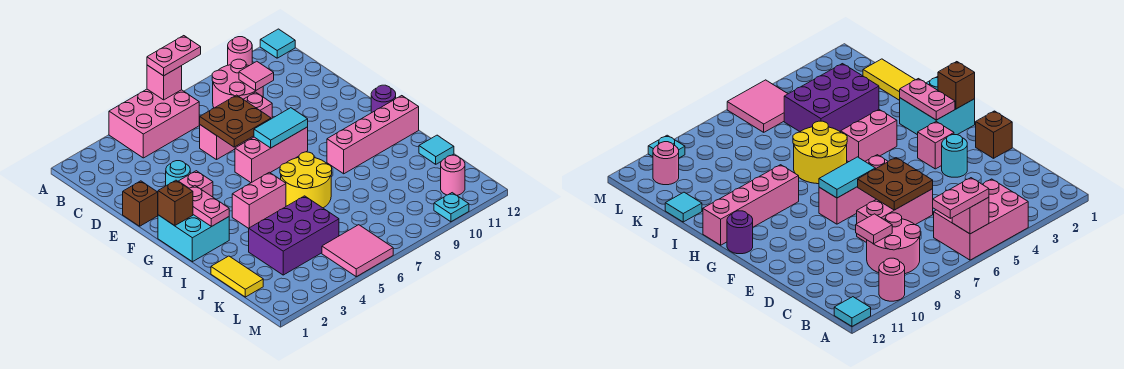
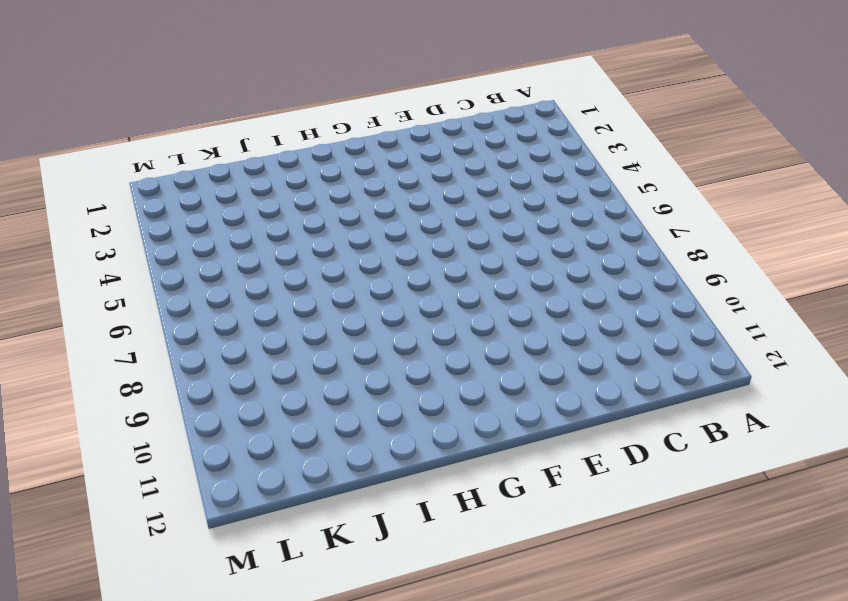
none -> pink brick A4:B6 level 1
none -> pink round brick A10 level 1
none -> cyan tile A12 level 1

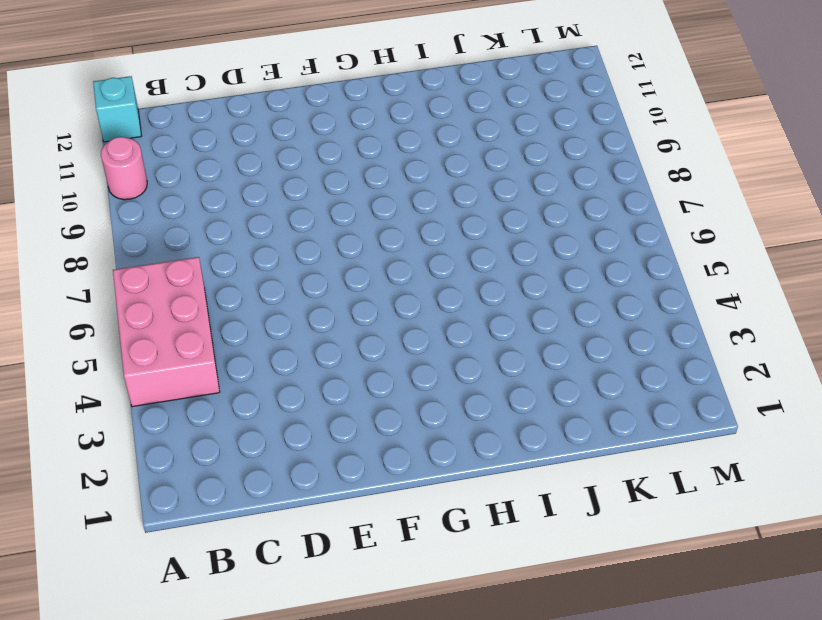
cyan brick A12 level 1 -> cyan tile A12 level 1
none -> pink round brick B8:C9 level 1
none -> pink brick D6:D8 level 1
none -> brown brick E1 level 1

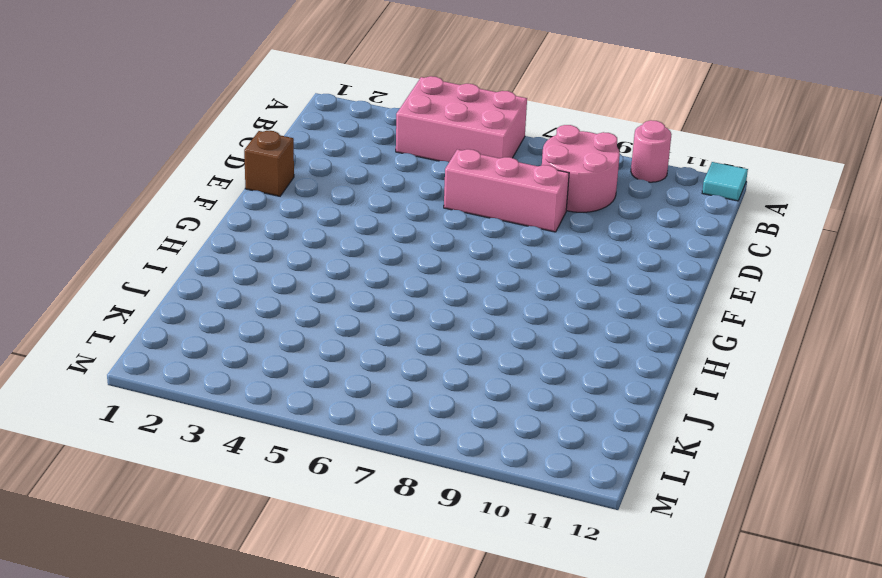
none -> cyan round brick E3 level 1
none -> pink brick F3 level 1
none -> pink brick F6:F8 level 1

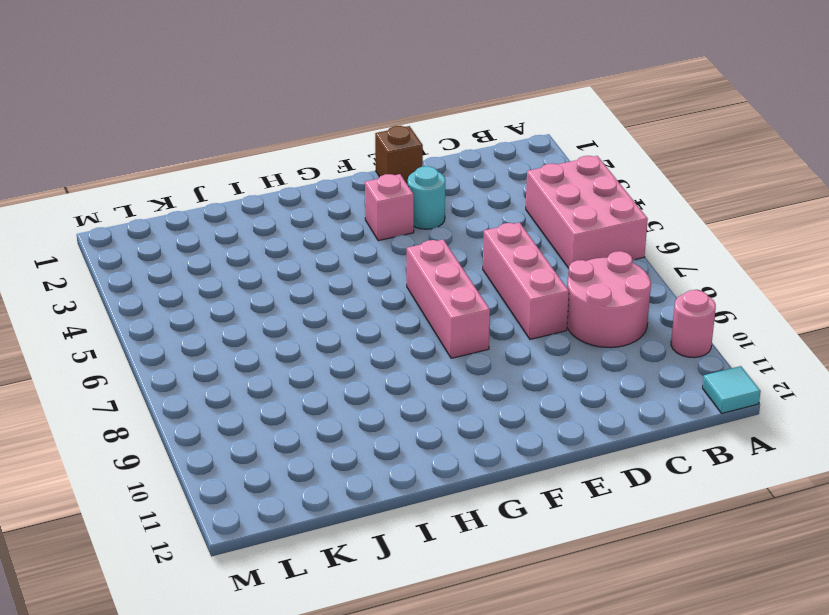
none -> cyan brick G1:H2 level 1
none -> purple round brick G12 level 1
none -> pink brick H4:H5 level 1

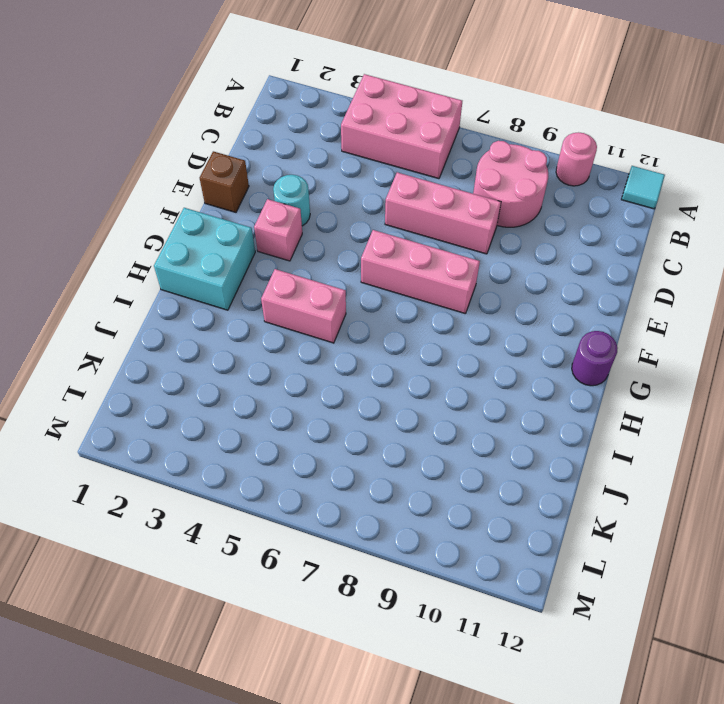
none -> yellow round brick H6:I7 level 1
none -> pink brick H9:H12 level 1
none -> yellow tile J1:K1 level 1

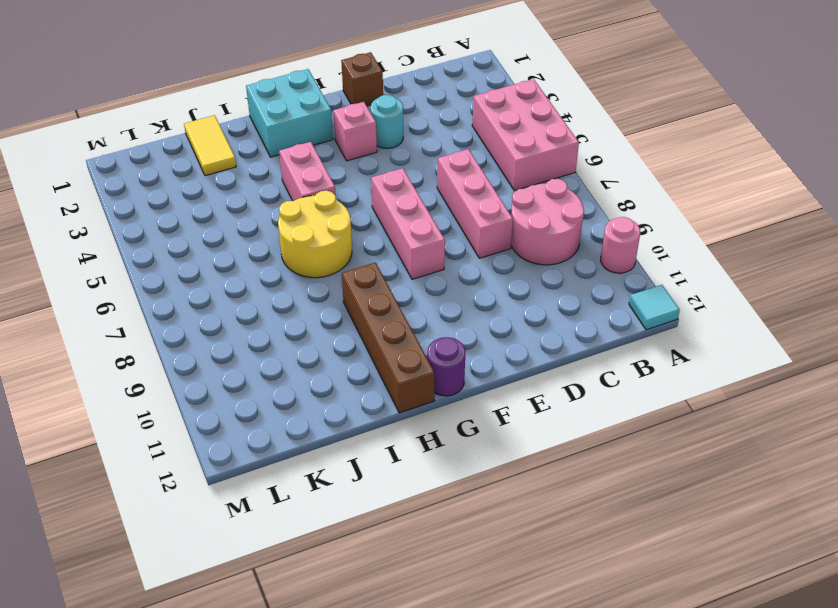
brown brick H9:H12 level 1 -> pink brick H9:H12 level 1
yellow tile J1:J2 level 1 -> yellow tile J1:K1 level 1
none -> purple brick J3:K5 level 1
none -> cyan tile J12 level 1
none -> pink tile L5:M6 level 1

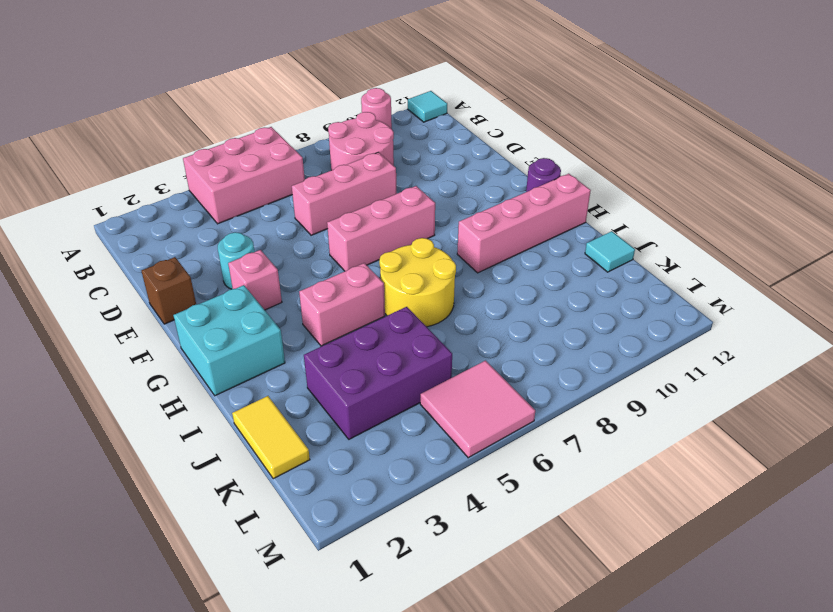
none -> pink round brick L11 level 1
none -> cyan plate M10 level 1
none -> pink brick A6 level 2

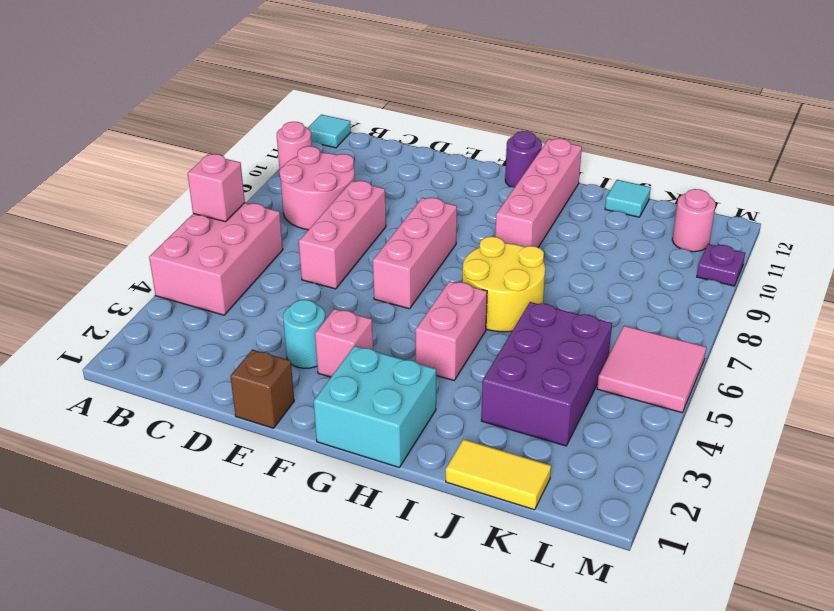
purple plate M10 level 1 -> cyan plate M10 level 1
none -> pink tile C9 level 2
none -> brown plate D6:E7 level 2
none -> cyan tile F7:F8 level 2

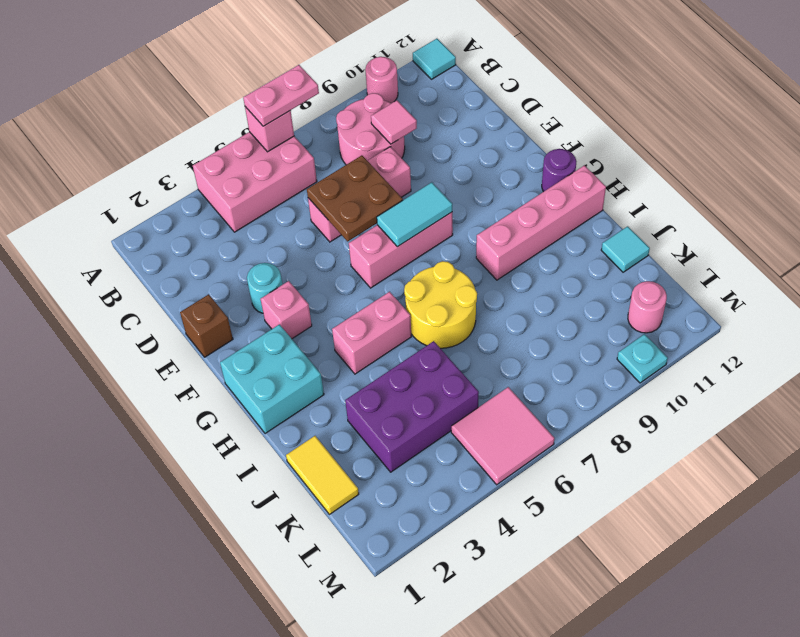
none -> brown brick G1 level 2
none -> pink plate G2:H2 level 2

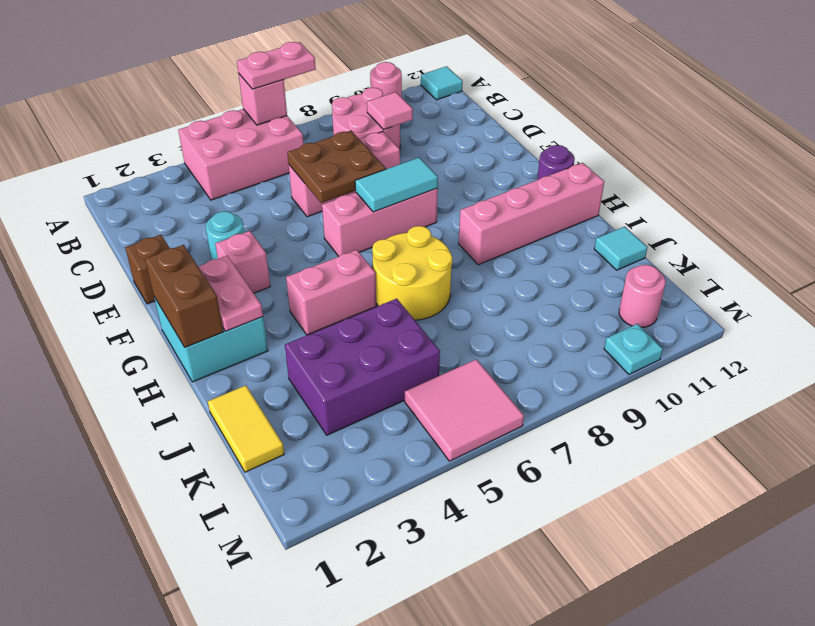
brown brick G1:H1 level 2 -> brown brick G1 level 2

